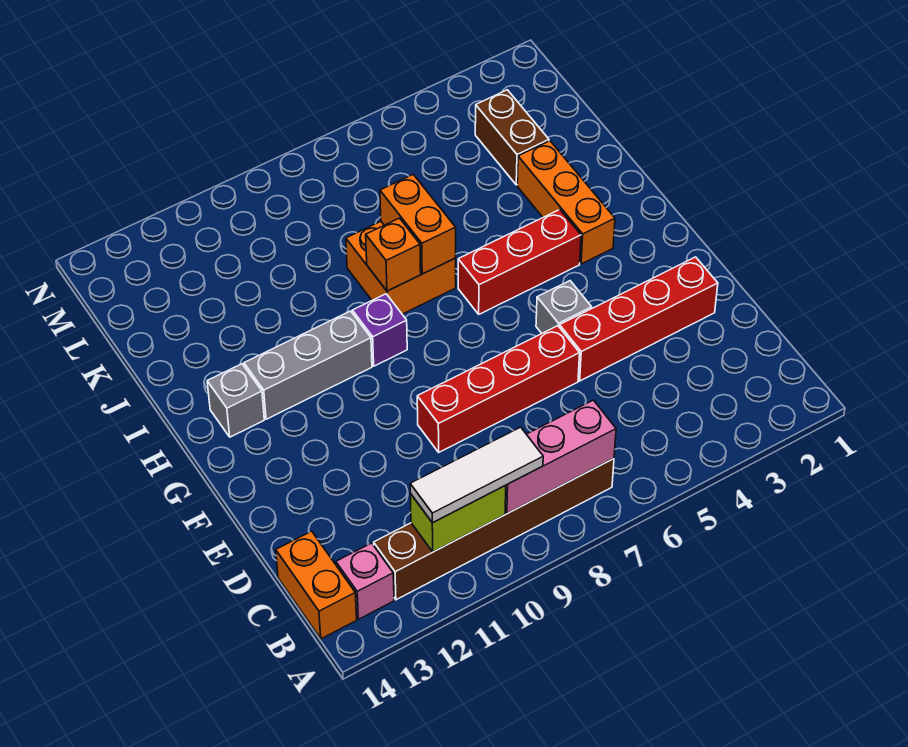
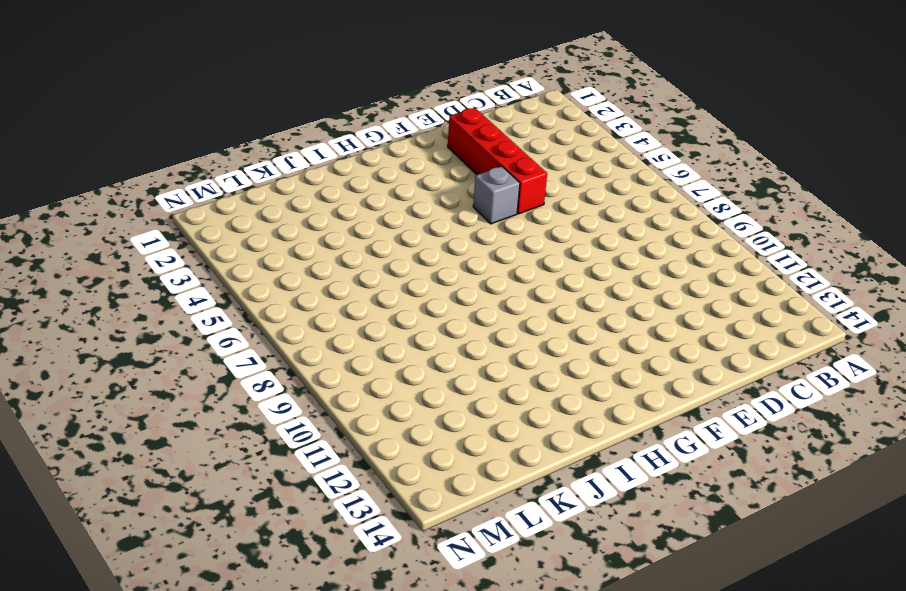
none -> brown brick B7:B12 level 1
none -> pink brick B13 level 1
none -> orange brick B14:C14 level 1

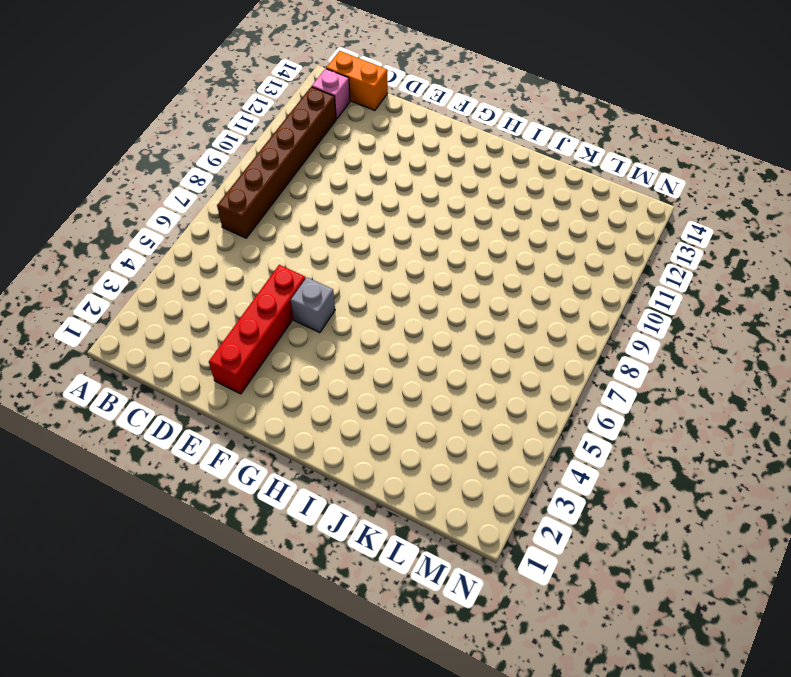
none -> red brick E6:E9 level 1
none -> orange brick H3:J3 level 1
none -> red brick H4:H6 level 1

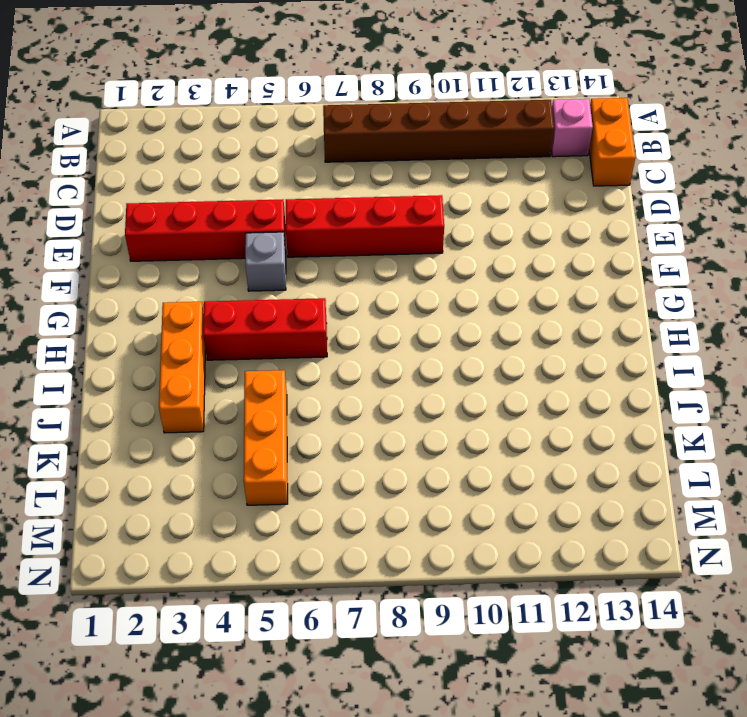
orange brick J5:L5 level 1 -> none
none -> purple brick H9 level 1
none -> grey brick H10:H12 level 1
none -> grey brick H13 level 1

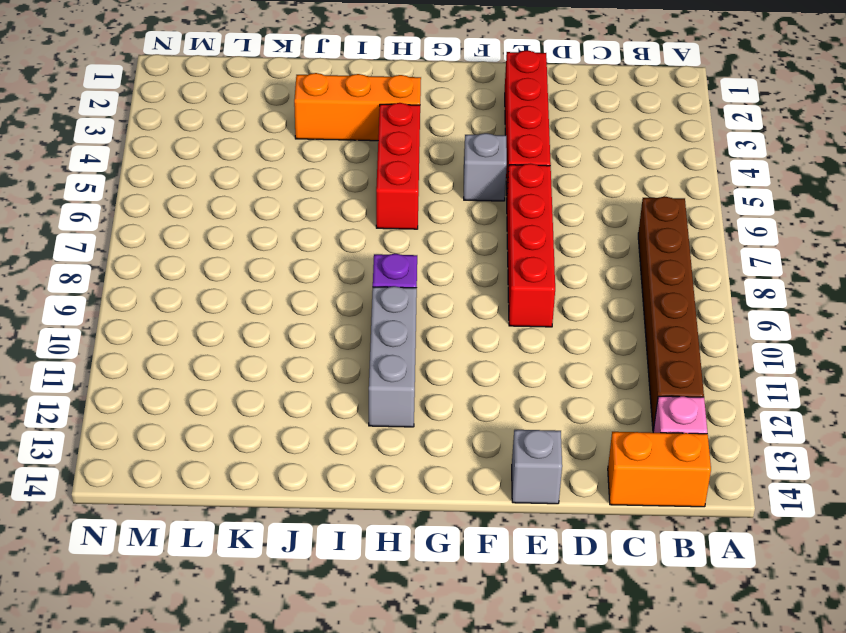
grey brick E14 level 1 -> grey brick H13 level 1
none -> orange brick I7:J8 level 1
none -> brown brick K3:L3 level 1
none -> pink brick B7:B9 level 2

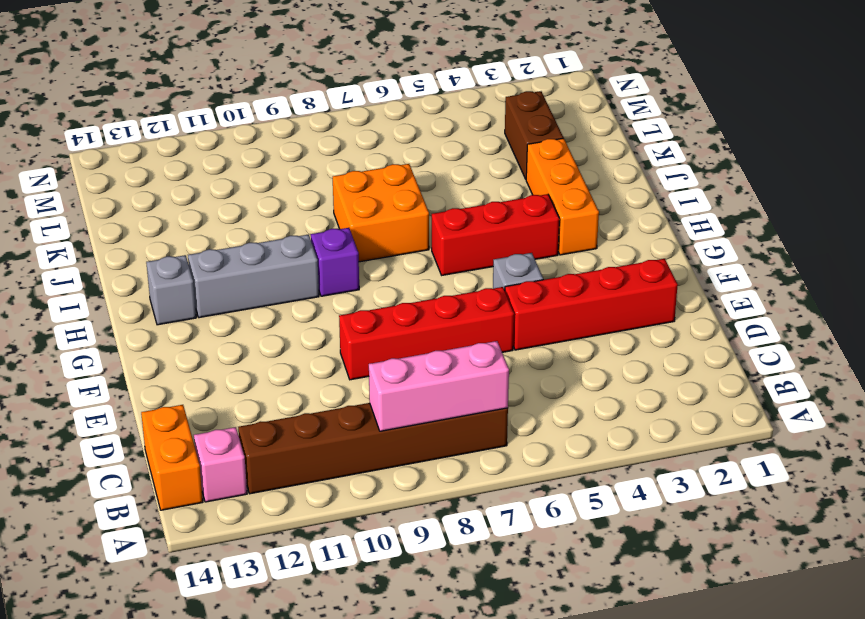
none -> lime brick B10:B11 level 2
none -> orange brick I7:J7 level 2
none -> orange brick I8 level 2

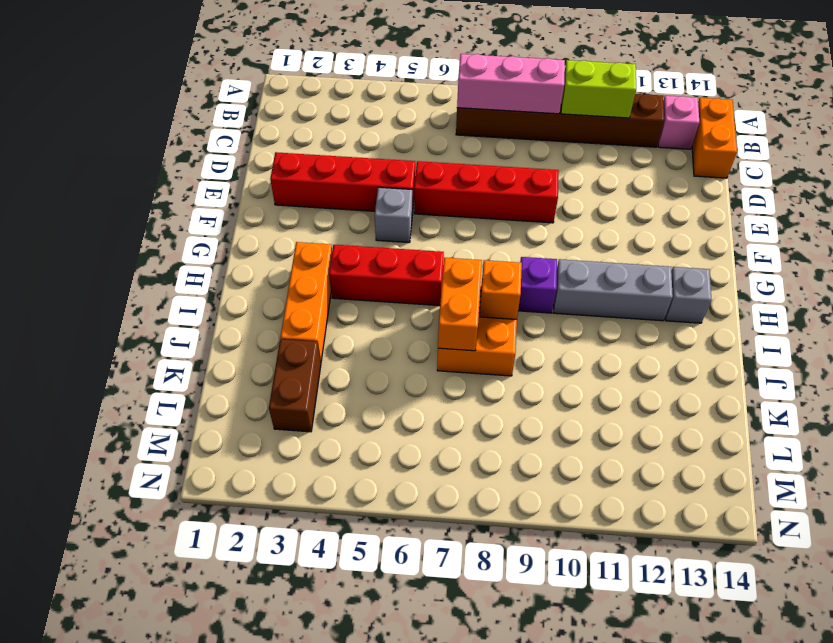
none -> white tile B9:B11 level 3

